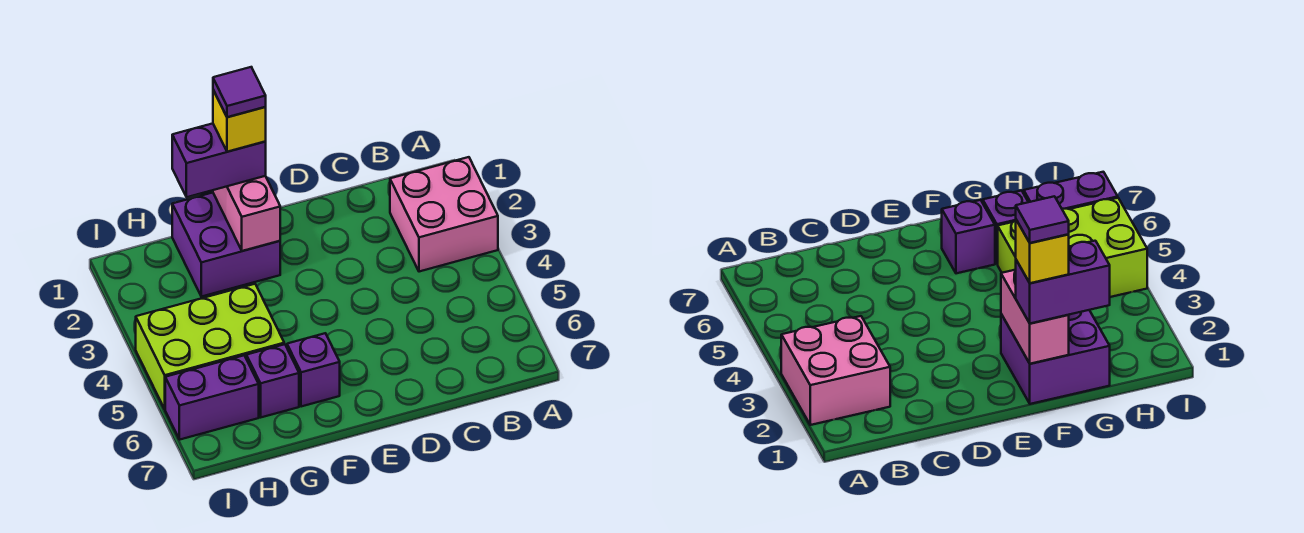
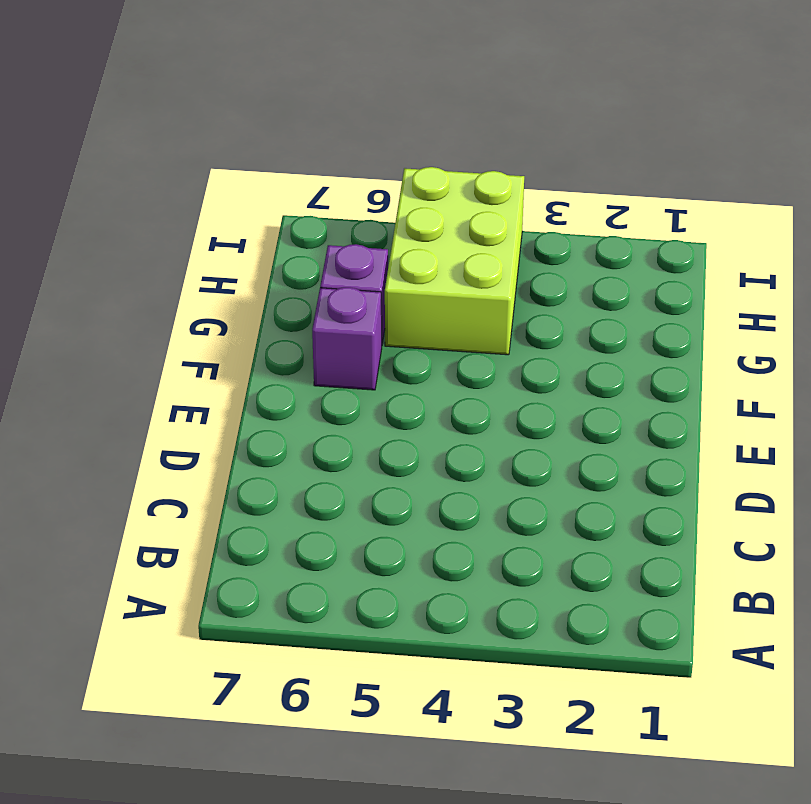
none -> pink brick A2:B3 level 1
none -> purple brick F1:G2 level 1

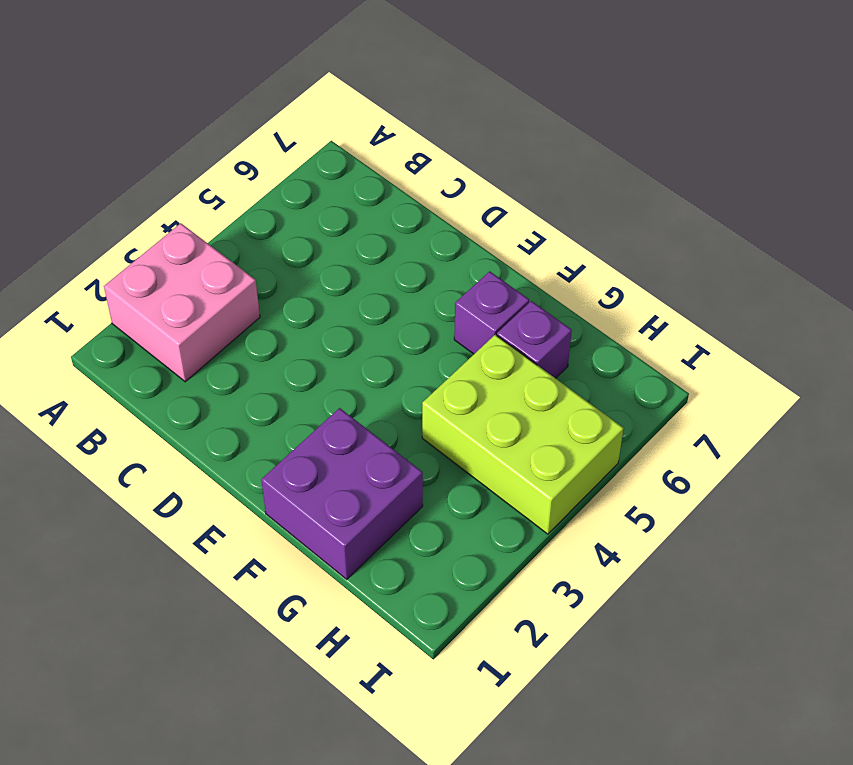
none -> purple brick H6:I6 level 1
none -> pink brick F1:F2 level 2

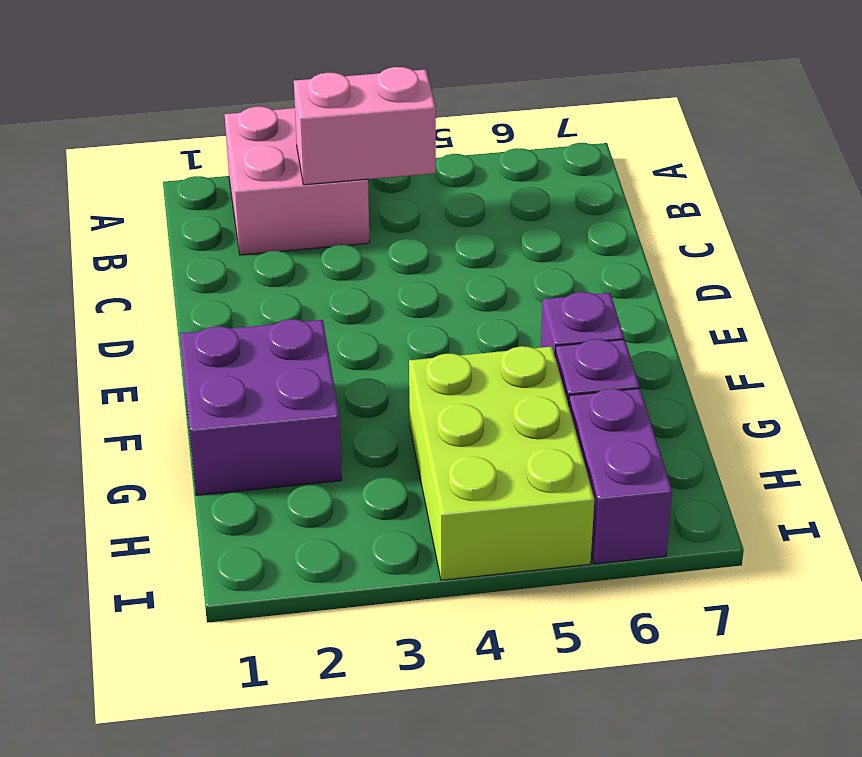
pink brick B3:B4 level 2 -> pink brick F1:F2 level 2
none -> purple brick F1:G1 level 3
none -> yellow brick F1 level 4

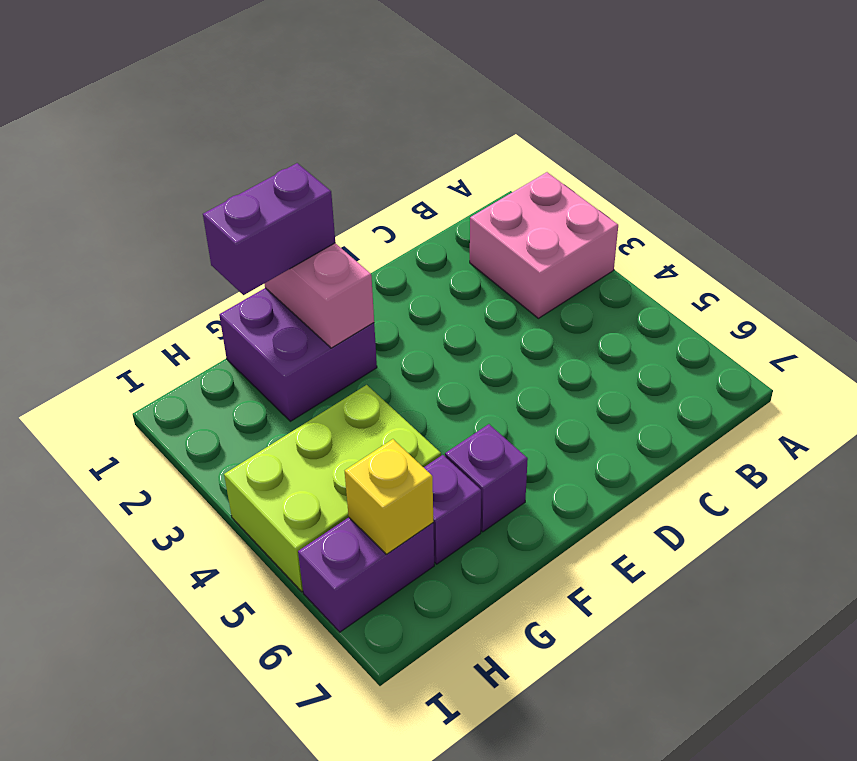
yellow brick H6 level 2 -> yellow brick F1 level 4
none -> purple tile F1 level 5

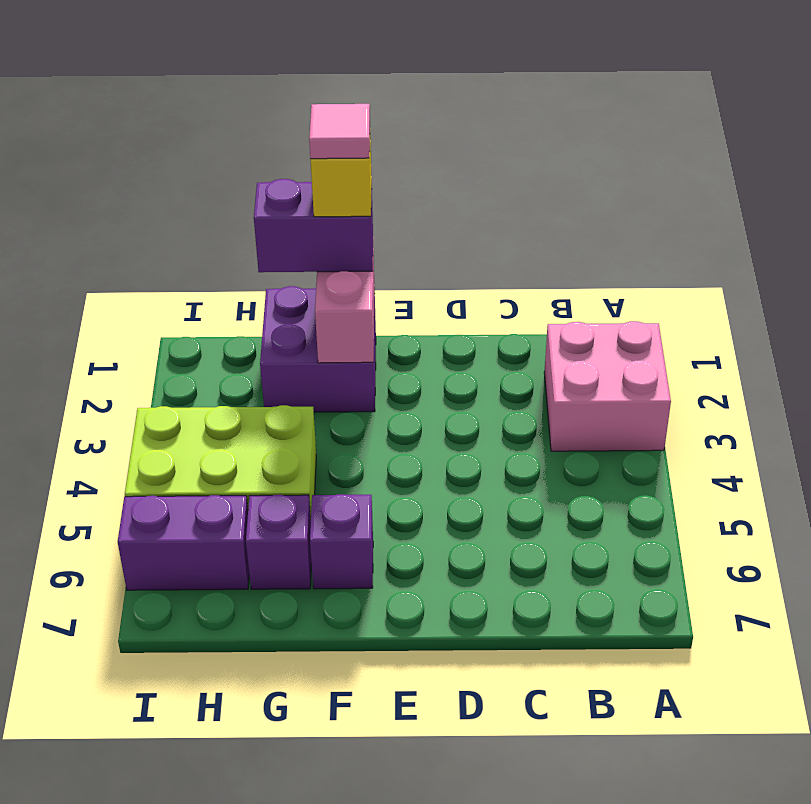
pink tile F1 level 5 -> purple tile F1 level 5

